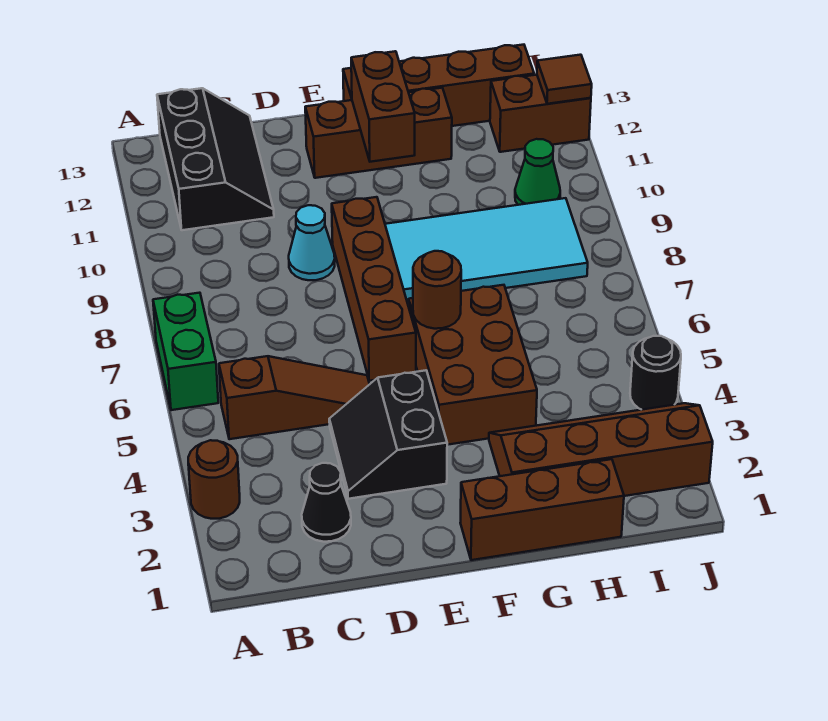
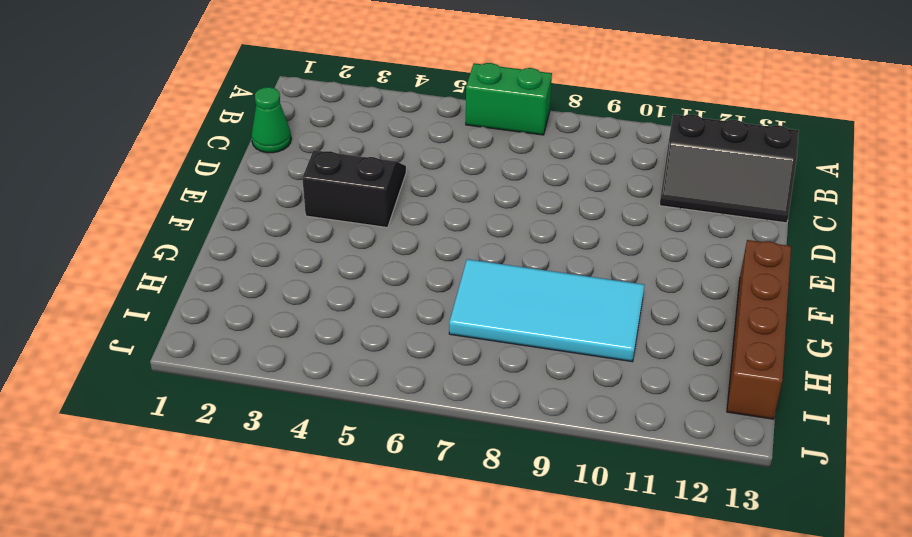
green cone C1 level 1 -> green cone I10 level 1
cyan tile G7:H10 level 1 -> cyan tile F8:I9 level 1
none -> brown round brick A3 level 1
none -> brown slope B5:D5 level 1 top B
none -> black cone C2 level 1

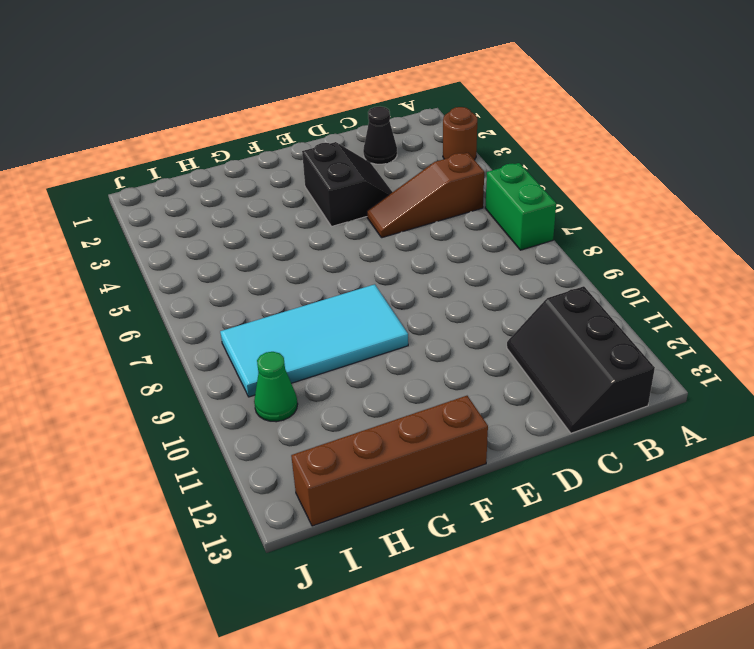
none -> cyan cone D9 level 1
none -> brown brick E6:E9 level 1
none -> brown brick E12:G12 level 1

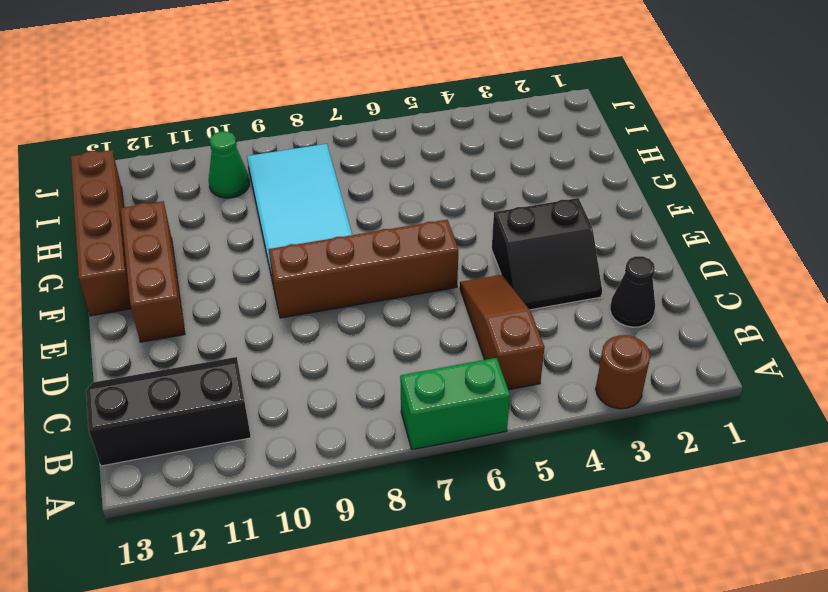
none -> cyan cone D9 level 1
none -> brown brick F1:H1 level 1
none -> brown brick F4:G6 level 1

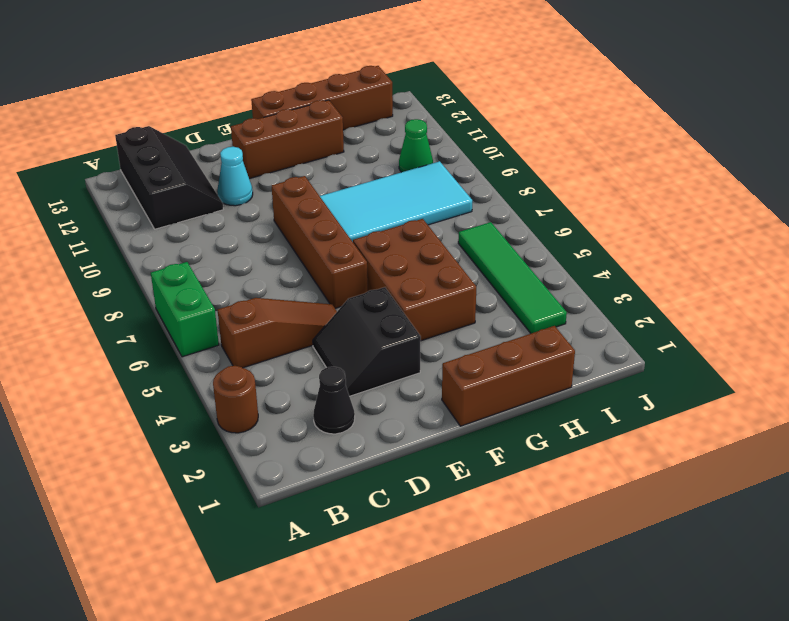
cyan cone D11 level 1 -> cyan cone D9 level 1
green tile I3:I6 level 1 -> brown slope G2:J3 level 1 top 2
none -> brown brick I12:J12 level 1
none -> black round brick J4 level 1
none -> brown round brick F6 level 2

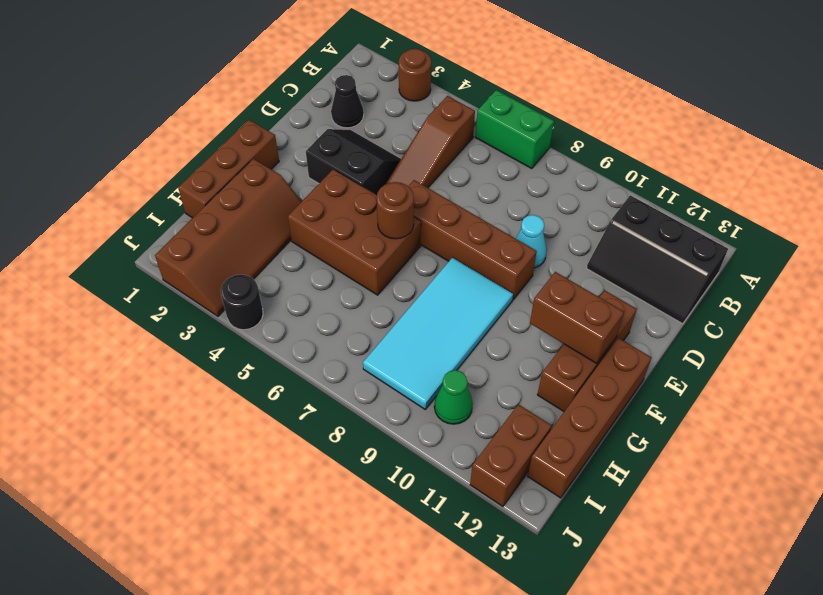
none -> brown tile J12 level 2

